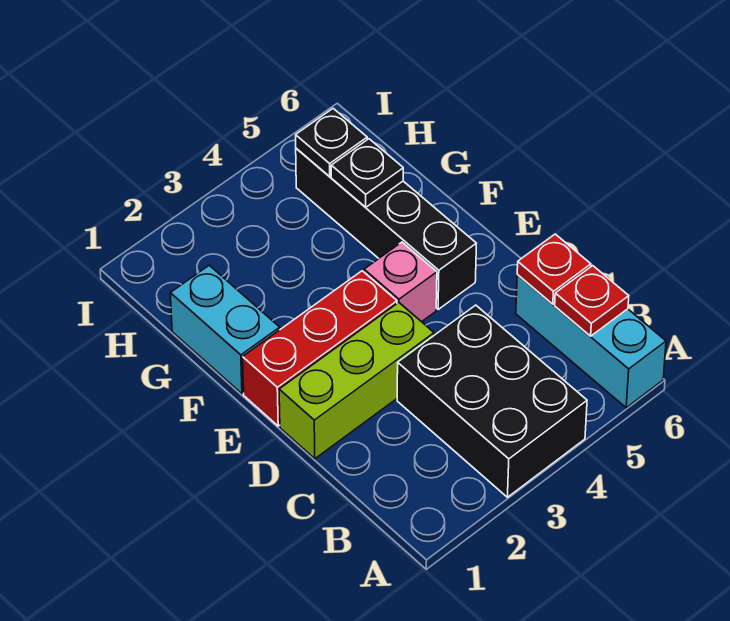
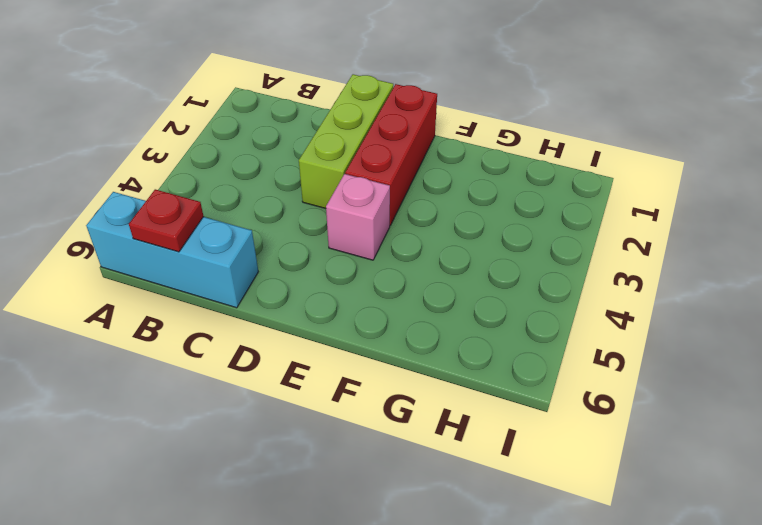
none -> black brick A3:C4 level 1
none -> black brick E5:H5 level 1

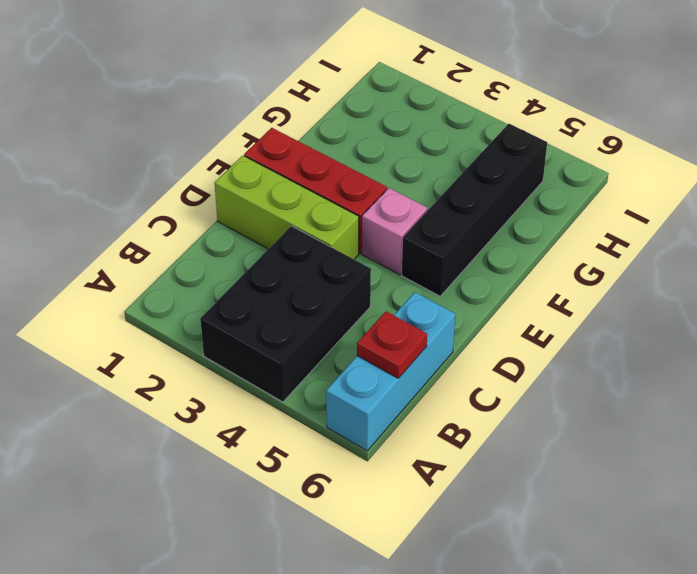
none -> cyan brick F1:G1 level 1
none -> red plate C6 level 2

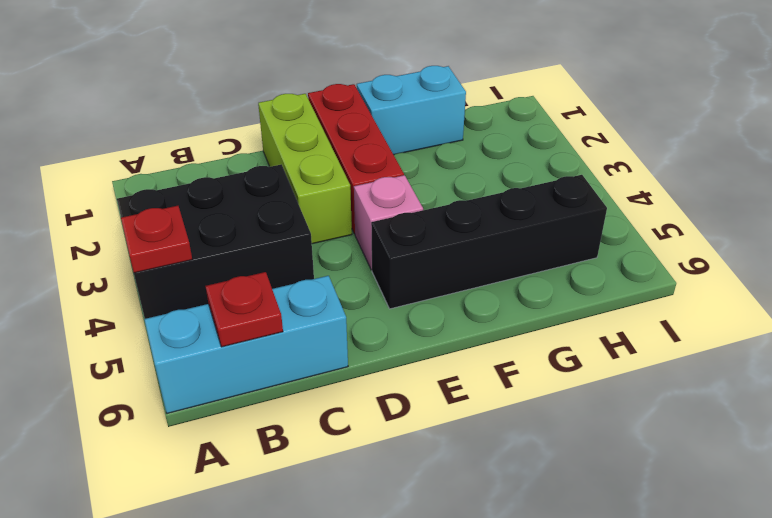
red plate A4 level 2 -> red plate C6 level 2
none -> black plate G5 level 2
none -> black plate H5 level 2

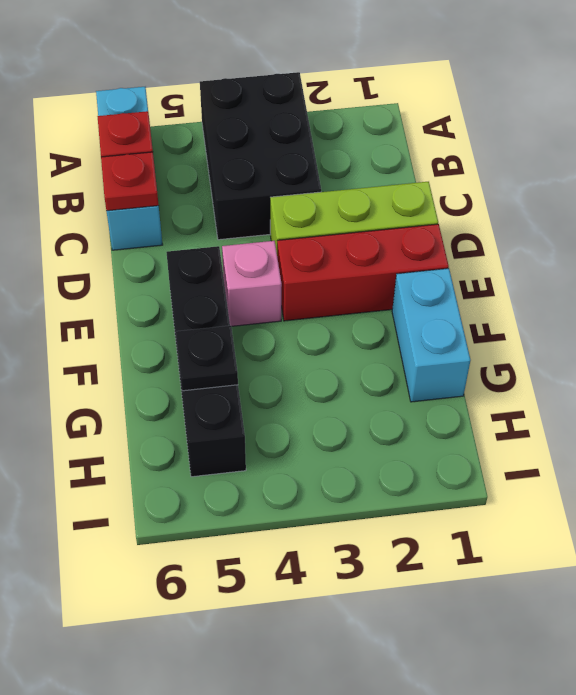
none -> black plate H5 level 2

